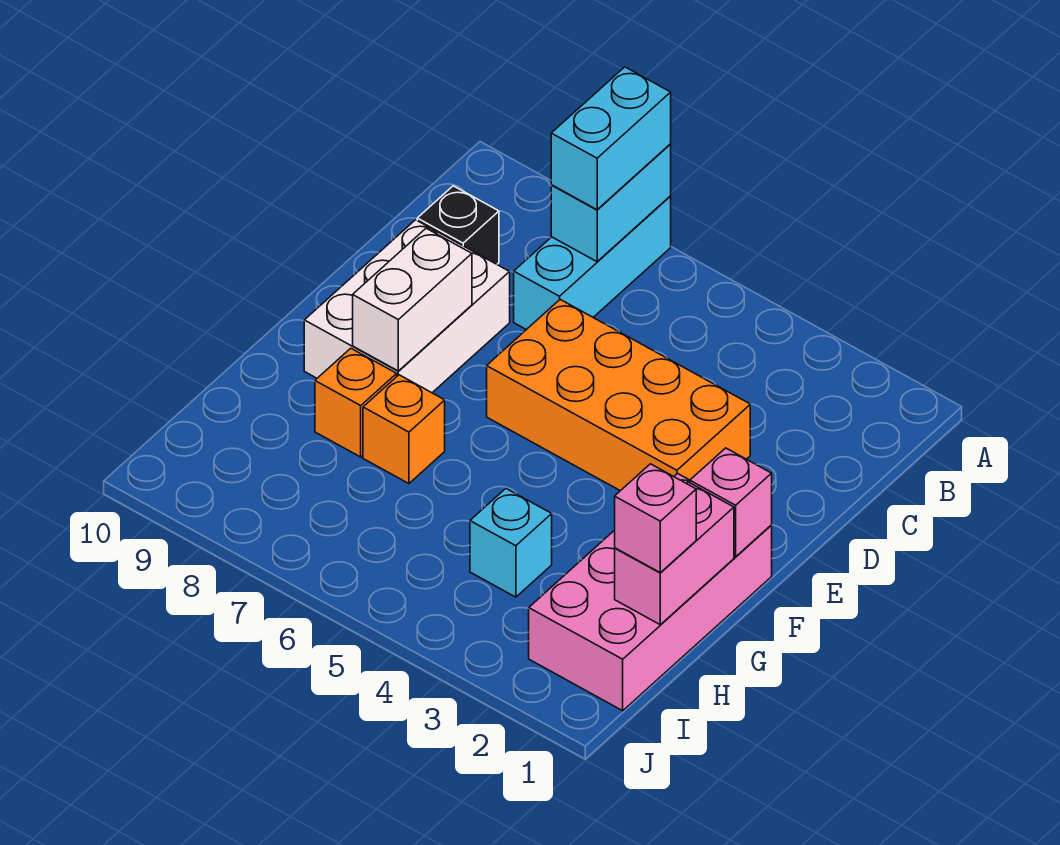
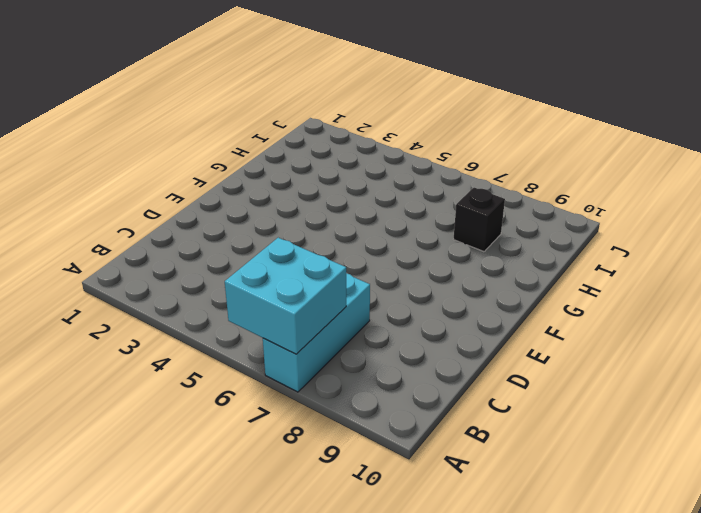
cyan brick A6:B7 level 2 -> cyan brick A7:B7 level 2
black brick H8 level 1 -> black brick C9 level 1
none -> orange brick D3:E6 level 1
none -> white brick D8:F9 level 1
none -> pink brick F1:I2 level 1

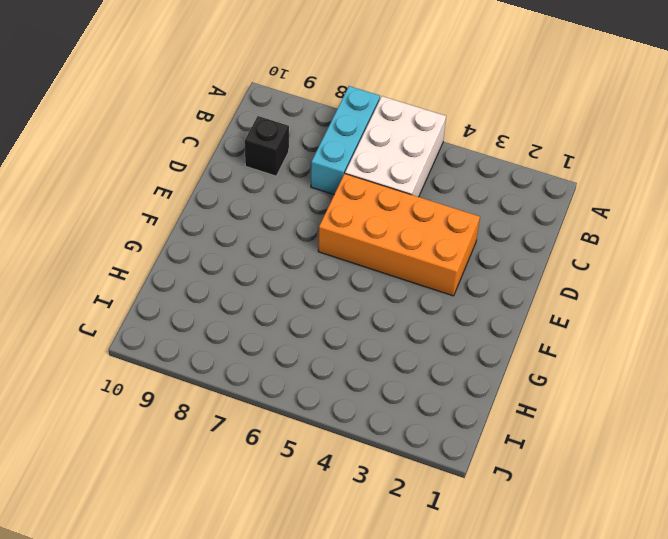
white brick A5:C6 level 1 -> white brick D8:F9 level 1
none -> pink brick F1:I2 level 1
none -> orange brick G7 level 1
none -> orange brick G8 level 1

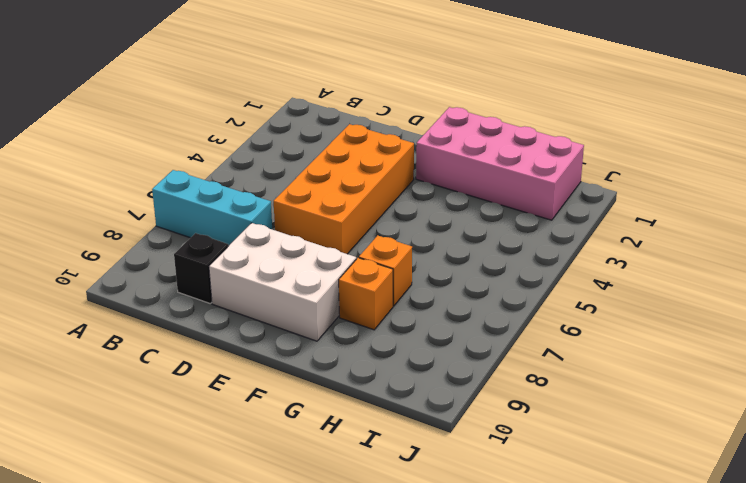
none -> cyan brick H4 level 1
none -> cyan brick A7:B7 level 2
none -> white brick E8:F8 level 2

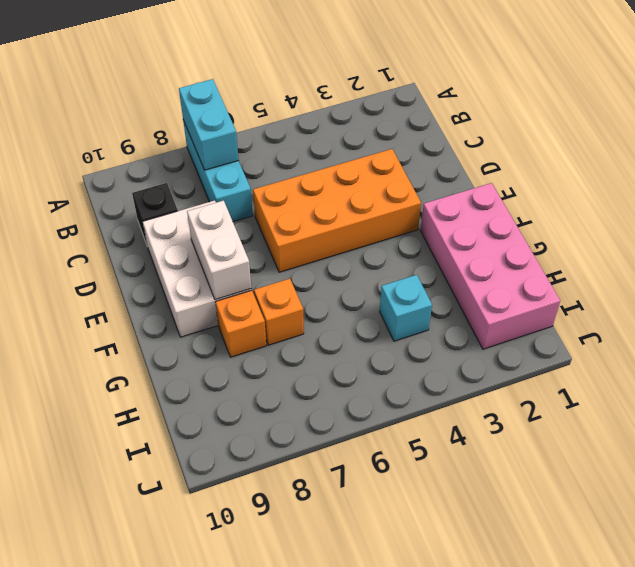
none -> pink brick F1 level 2
none -> pink brick G1:H1 level 2
none -> cyan brick A7:B7 level 3

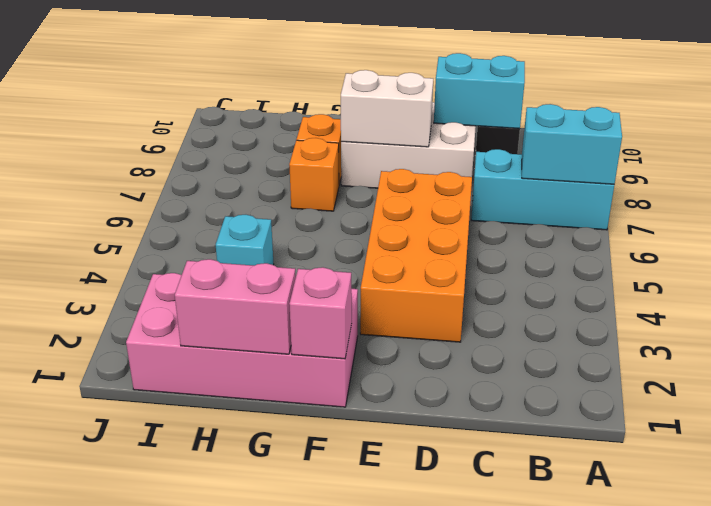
cyan brick C9:D9 level 2 -> cyan brick A7:B7 level 3
none -> pink brick H1 level 3

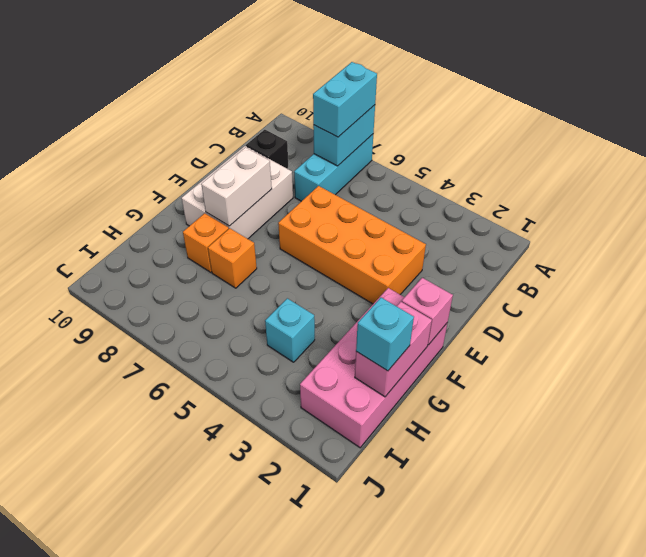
cyan brick H1 level 3 -> pink brick H1 level 3

